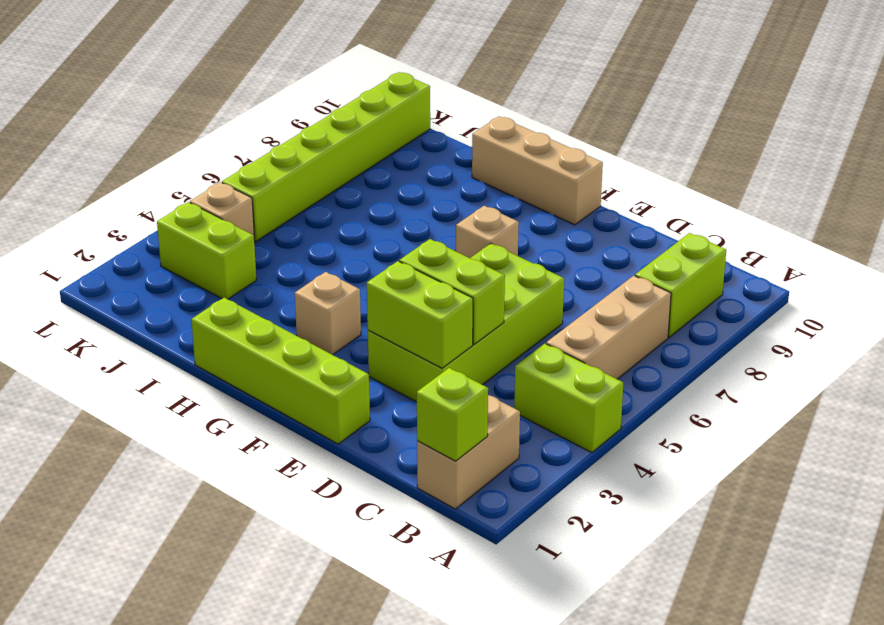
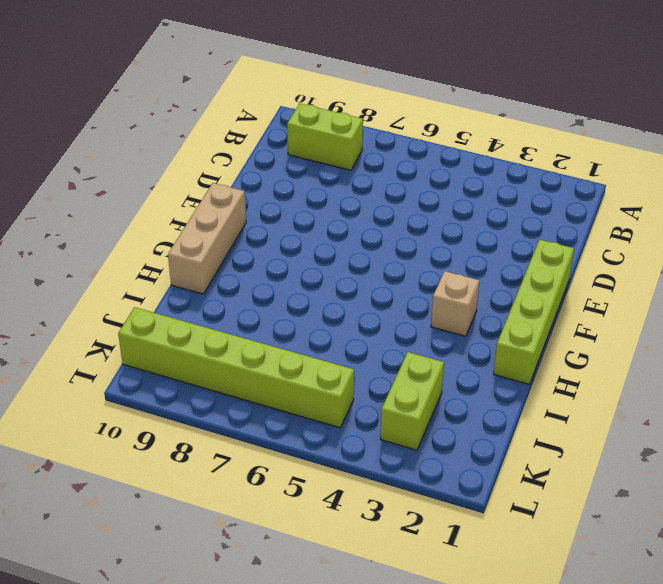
none -> lime brick A4:B4 level 1
none -> tan brick B1:B2 level 1
none -> tan brick B5:B7 level 1

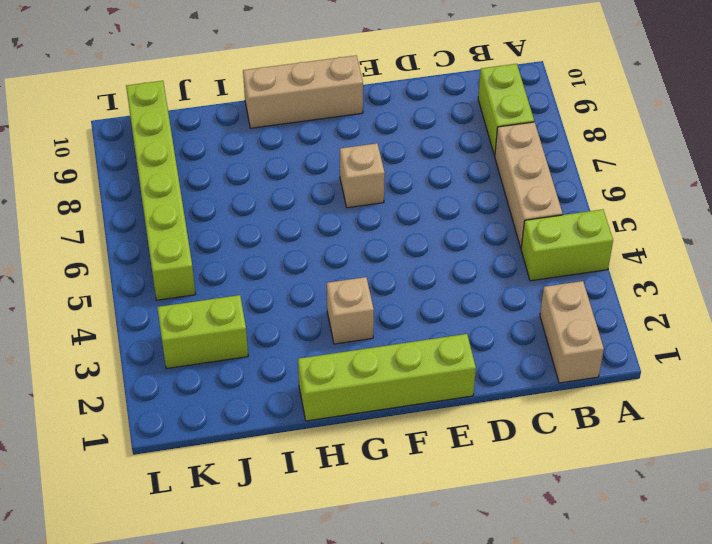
none -> lime brick D3:E6 level 1
none -> tan brick K4 level 1
none -> lime brick B1 level 2

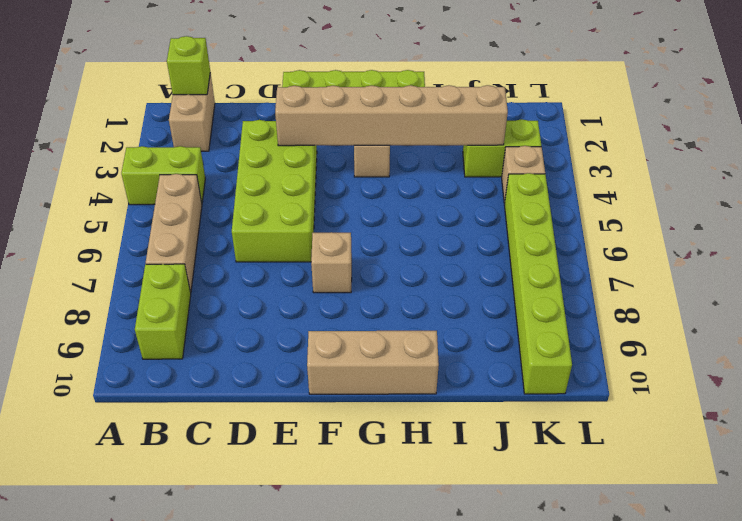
tan brick E3:J3 level 2 -> lime brick D3:E3 level 2
none -> lime brick D4:E4 level 2

